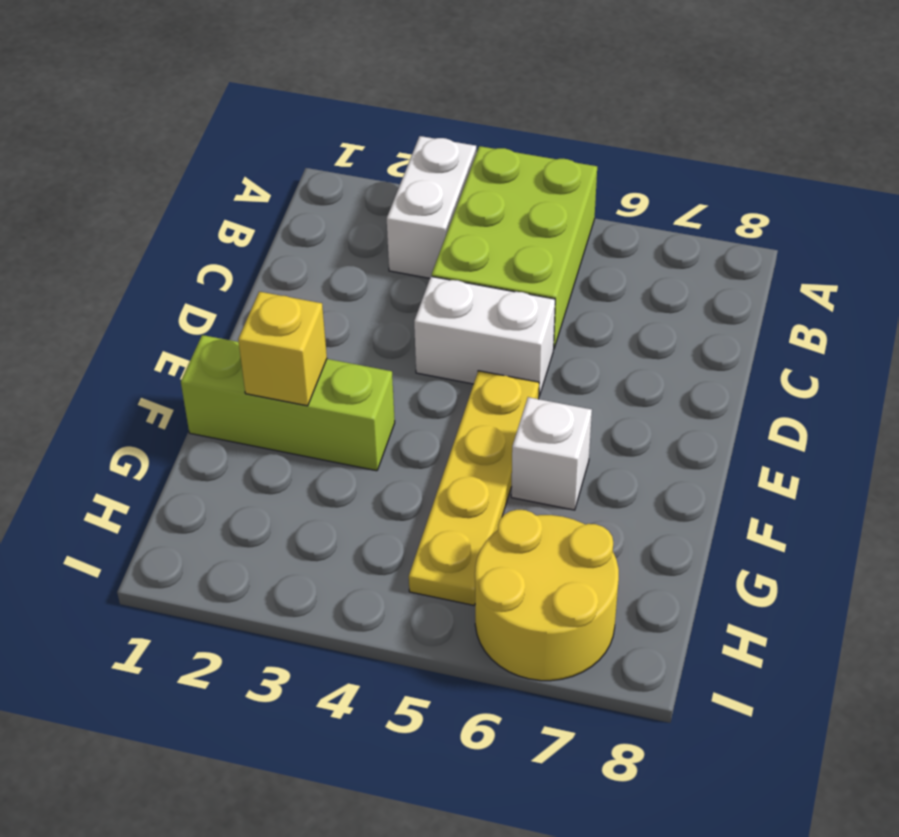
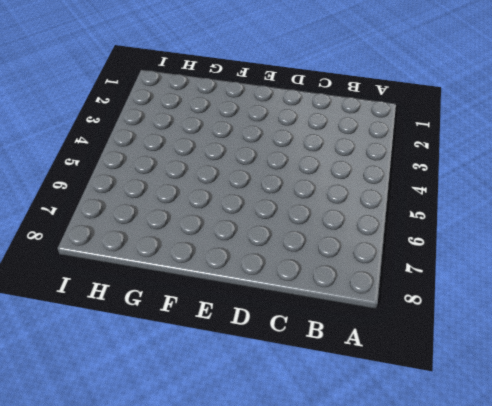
none -> white brick A3:B3 level 1
none -> lime brick A4:C5 level 1

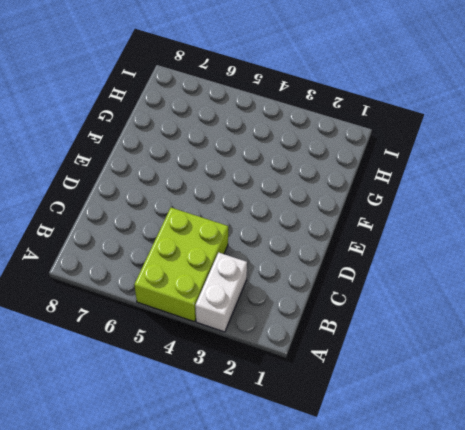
none -> white brick D4:D5 level 1
none -> yellow plate E5:H5 level 1

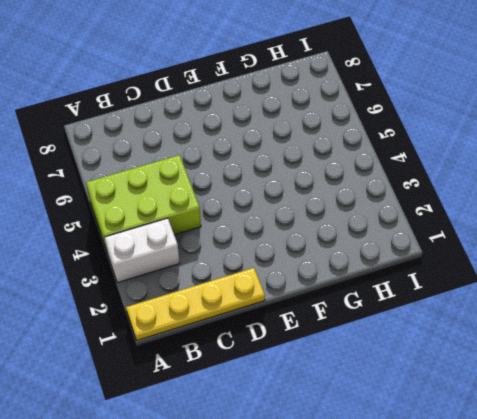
yellow plate A1:D1 level 1 -> yellow plate E5:H5 level 1
none -> white brick D4:D5 level 1
none -> lime brick F1:F3 level 1

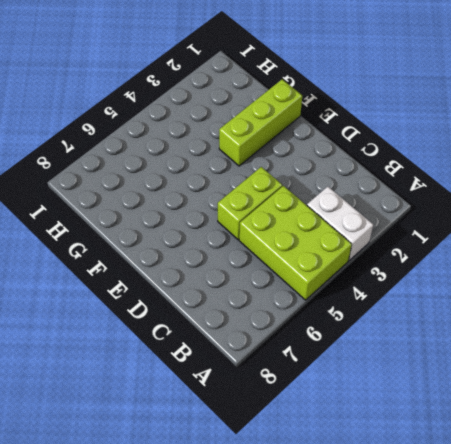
lime brick D4:D5 level 1 -> white brick D4:D5 level 1
none -> yellow plate E5:H5 level 1
none -> white brick F6 level 1

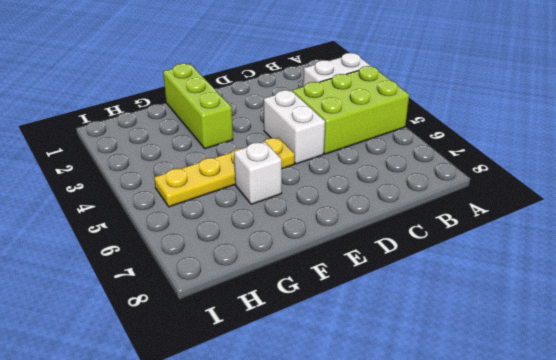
none -> yellow round brick H6:I7 level 1
none -> yellow brick F2 level 2

